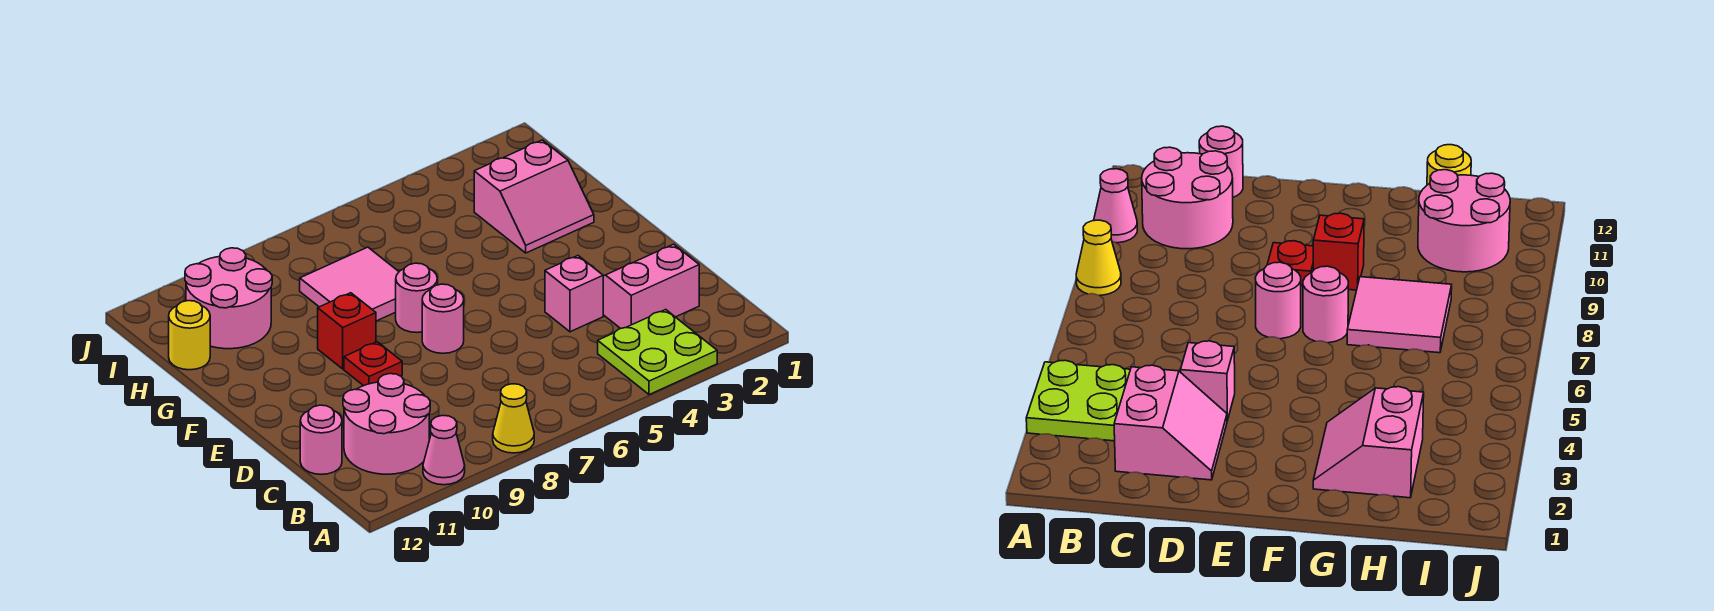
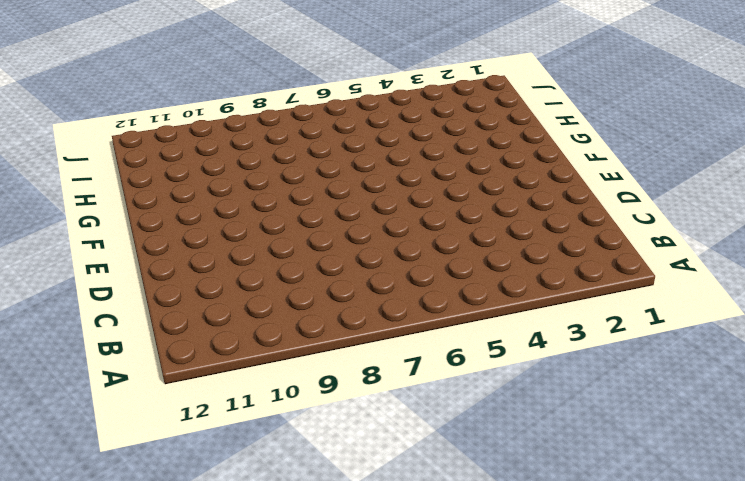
none -> lime plate A3:B4 level 1
none -> yellow cone A8 level 1
none -> pink cone A10 level 1

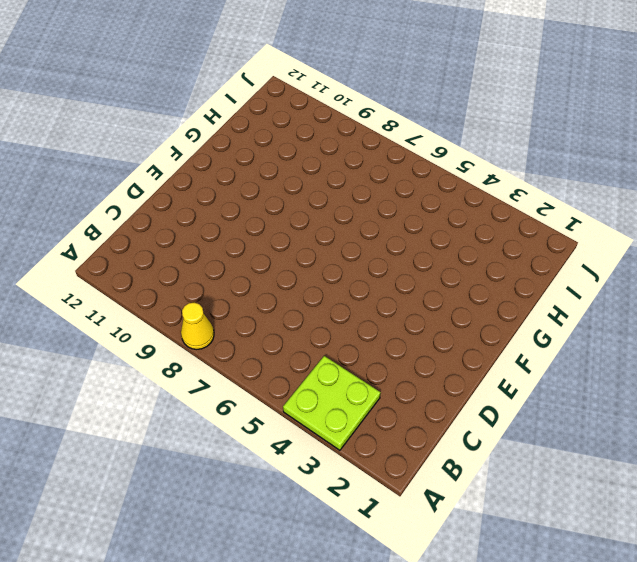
none -> pink cone A10 level 1
none -> pink round brick B10:C11 level 1
none -> pink slope C2:D3 level 1 top C

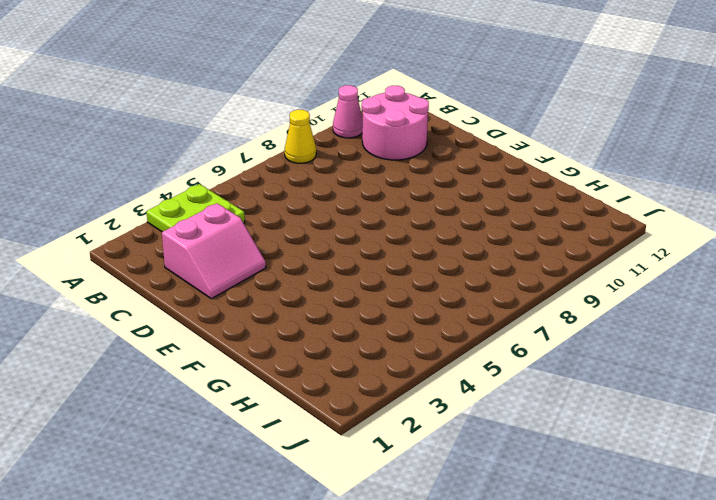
none -> pink round brick C12 level 1
none -> pink brick D4 level 1
none -> pink round brick E7 level 1

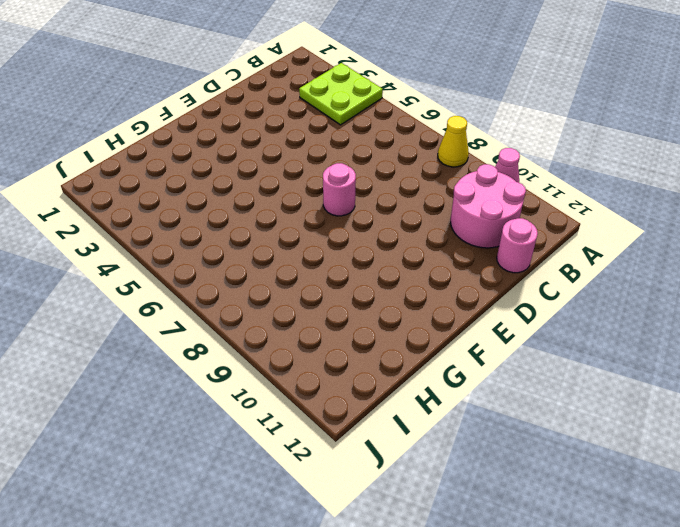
none -> pink slope C2:D3 level 1 top C
none -> pink brick D4 level 1
none -> red plate E9 level 1

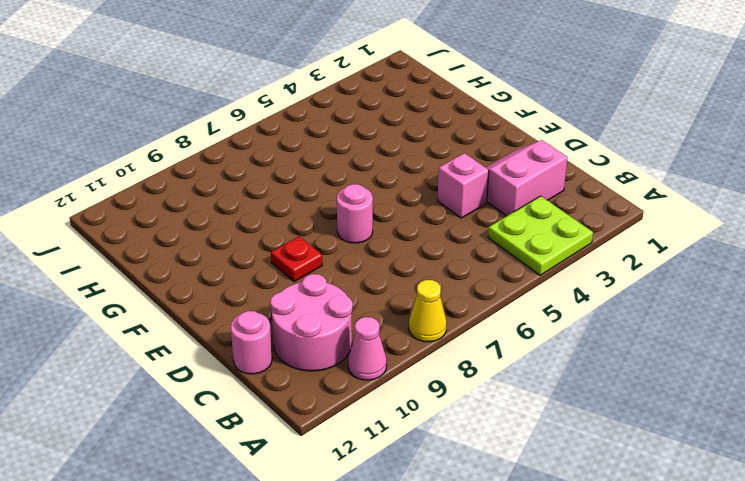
none -> pink round brick F7 level 1
none -> red brick F9 level 1
none -> pink slope G2:H3 level 1 top H

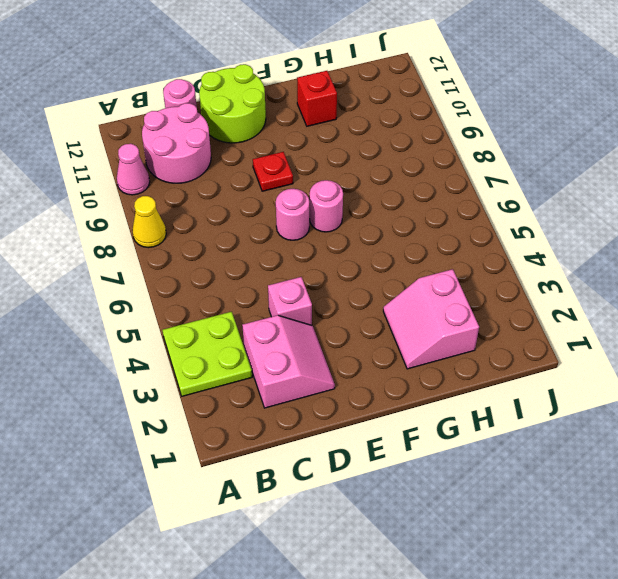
lime round brick D11:E12 level 1 -> none
red brick G11 level 1 -> red brick F9 level 1
none -> pink tile G7:H8 level 1
none -> pink round brick H10:I11 level 1
none -> yellow round brick H12 level 1

